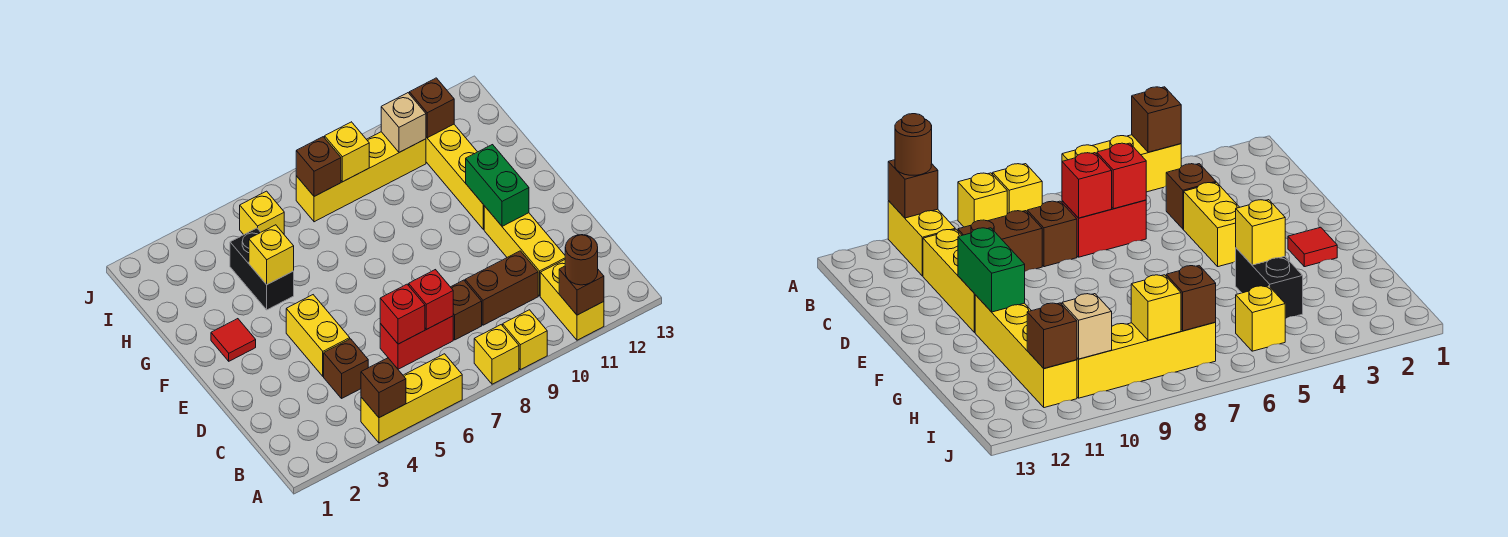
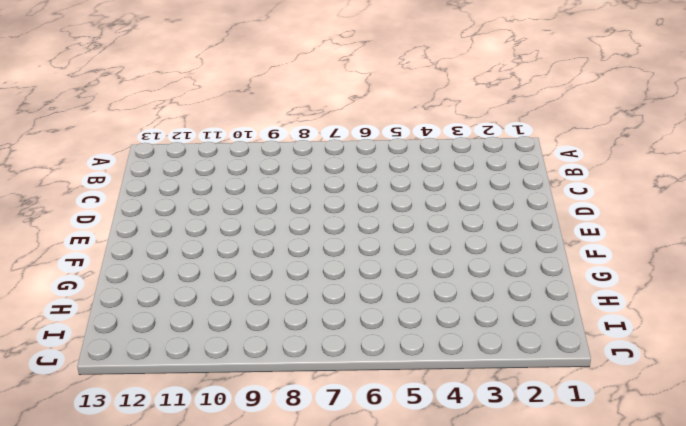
none -> yellow brick A4:A6 level 1
none -> yellow brick A8 level 1
none -> yellow brick A9 level 1

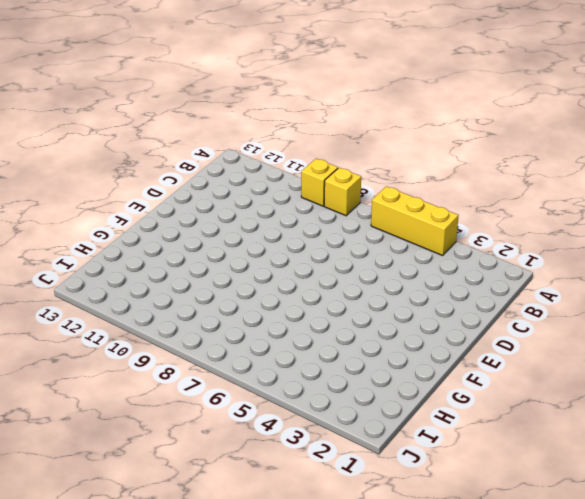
none -> yellow brick A11:B11 level 1
none -> brown brick C4 level 1
none -> red brick C6:C7 level 1

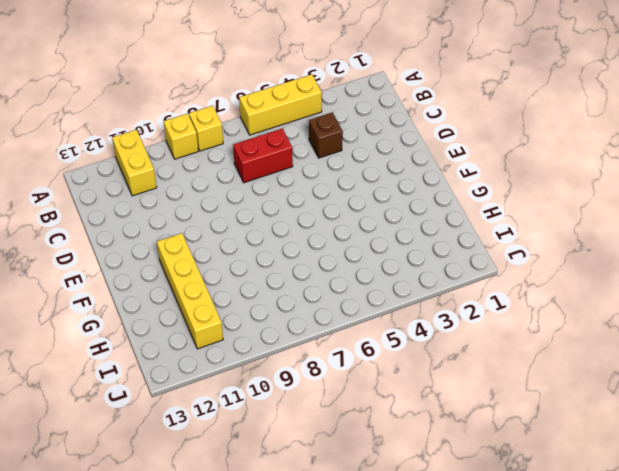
none -> brown brick C8 level 1
none -> brown brick C9:C10 level 1
none -> yellow brick C11:E11 level 1

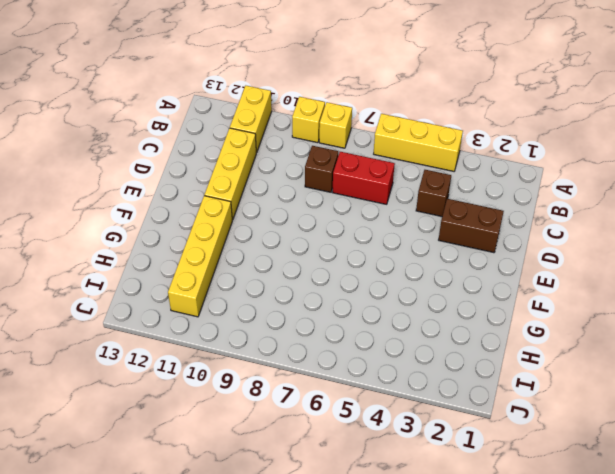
brown brick D2:D3 level 1 -> brown brick C9:C10 level 1
none -> yellow brick D4:E4 level 1
none -> red tile F2 level 1
none -> black brick G4:H4 level 1

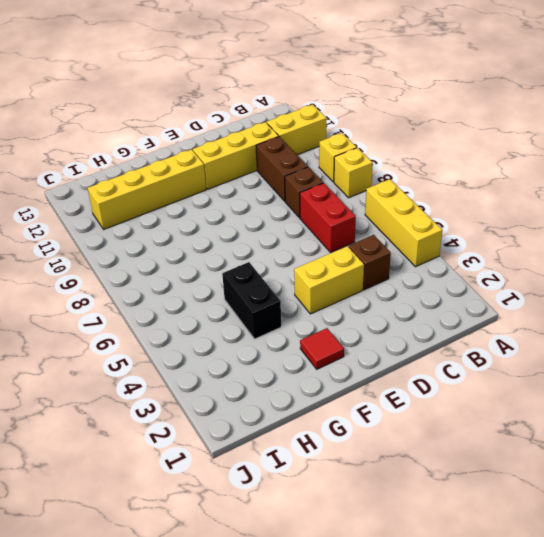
black brick G4:G5 level 1 -> black brick G4:H4 level 1
none -> yellow brick I5 level 1
none -> yellow brick I7:I10 level 1
none -> brown brick A4 level 2

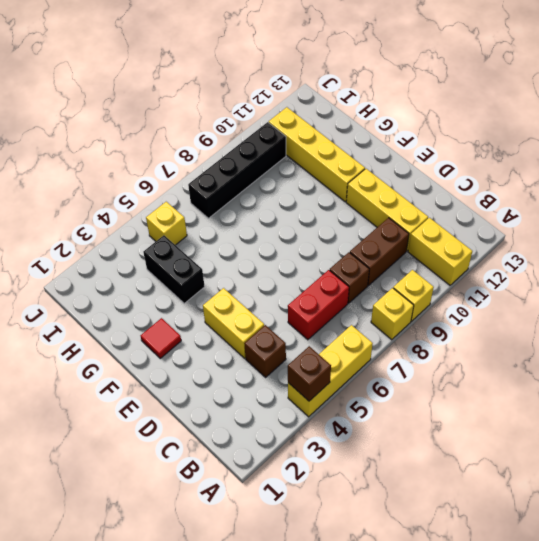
black brick I7:I10 level 1 -> yellow brick I7:I10 level 1
none -> brown brick A11 level 2
none -> red brick C6 level 2
none -> red brick C7 level 2

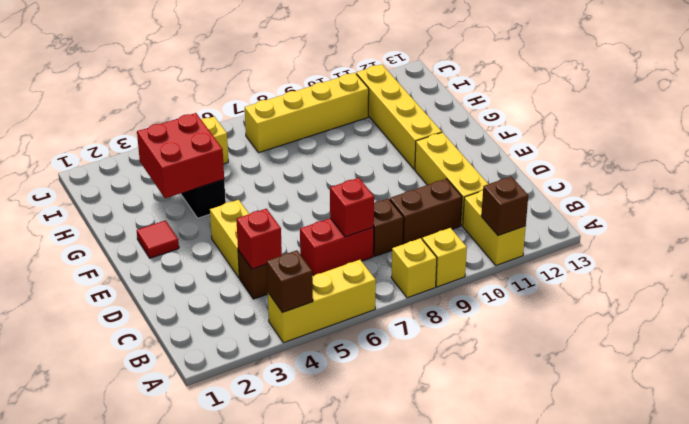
red brick C4 level 2 -> red brick C6 level 2
red brick G3:H4 level 2 -> yellow brick G4 level 2
none -> green brick E11:F11 level 2
none -> brown brick I7 level 2
none -> yellow brick I8 level 2

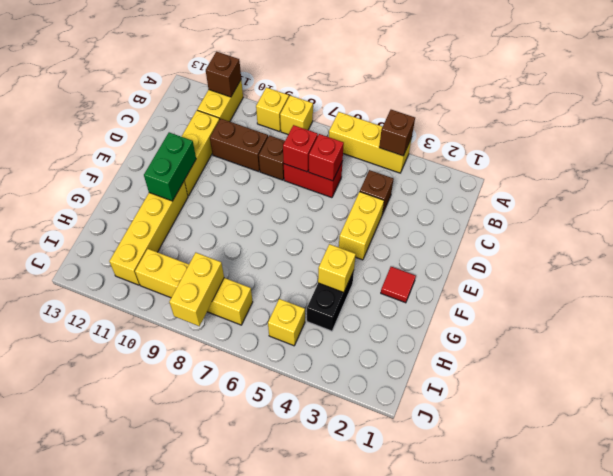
yellow brick I8:J8 level 2 -> yellow brick I8 level 2
none -> brown brick I7 level 2
none -> tan brick I10 level 2
none -> brown brick I11 level 2

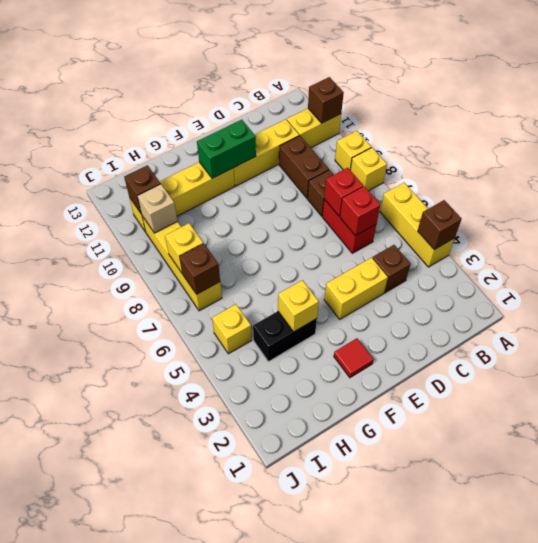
none -> brown round brick A11 level 3

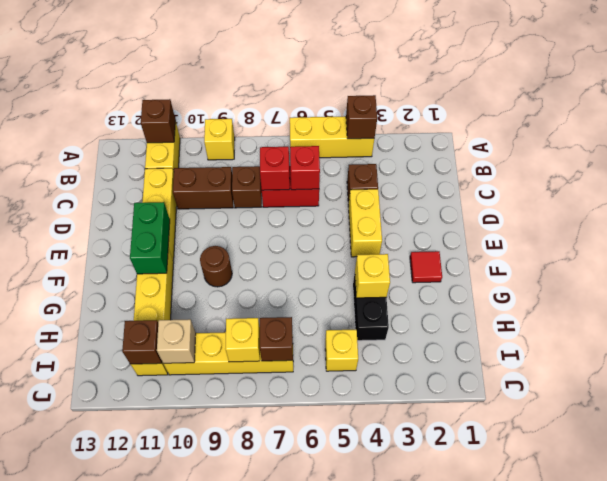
brown round brick F9 level 1 -> brown round brick A11 level 3
none -> yellow brick A8 level 1

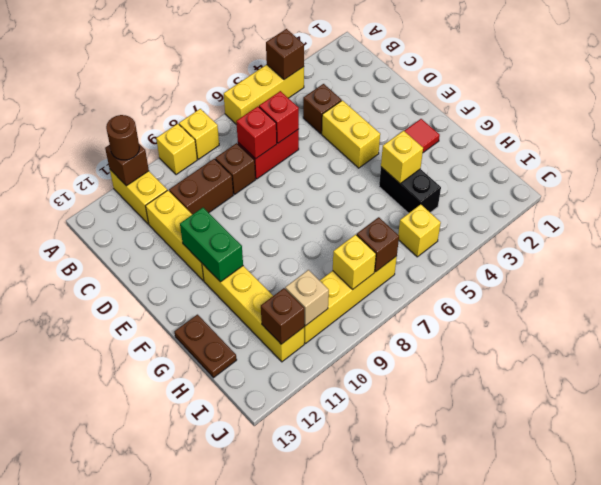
brown plate G13:H13 level 1 -> none

